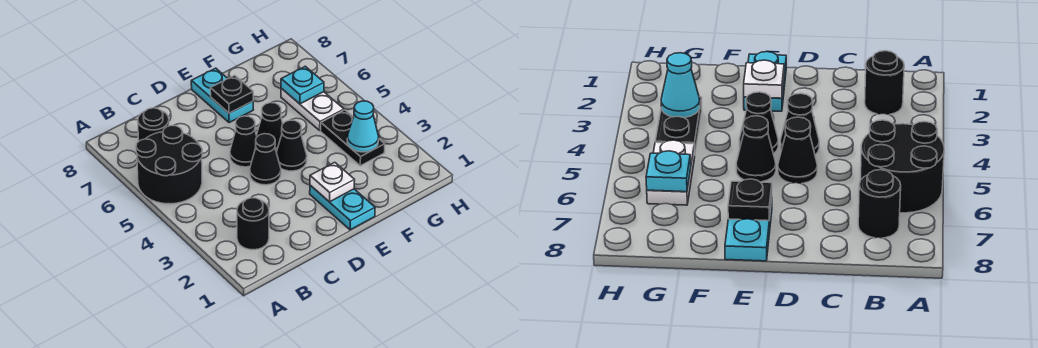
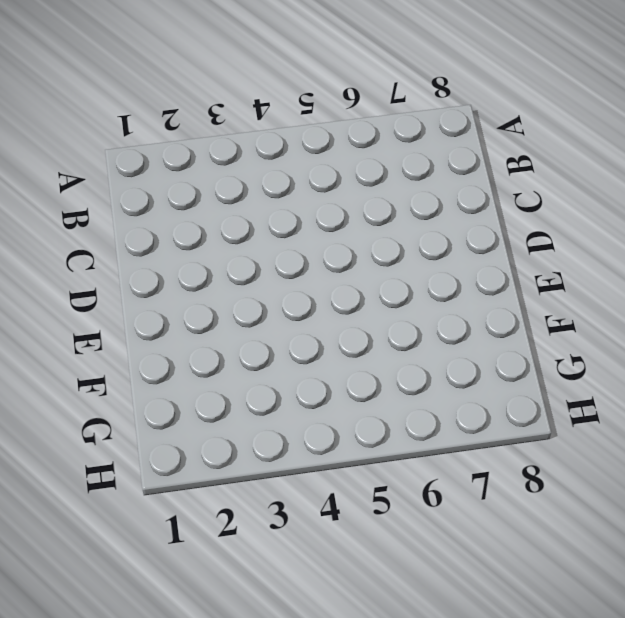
none -> black round brick A5:B6 level 1
none -> black round brick B2 level 1
none -> black round brick B7 level 1

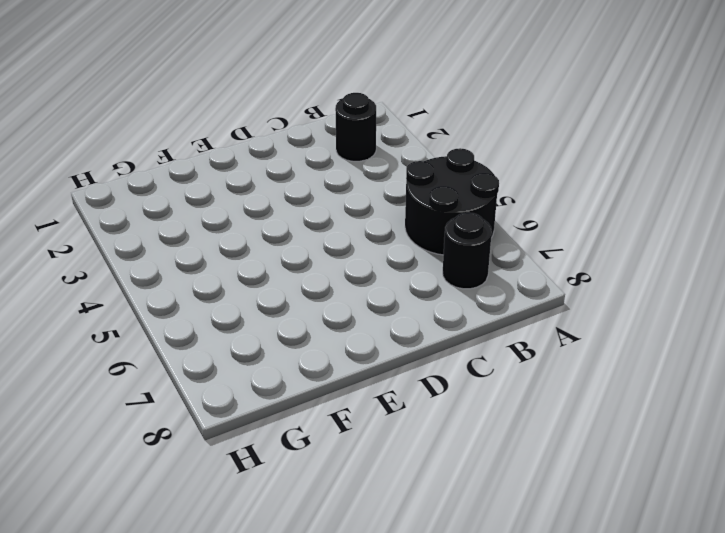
none -> black cone D4 level 1
none -> black cone D5 level 1
none -> cyan plate E1:E2 level 1

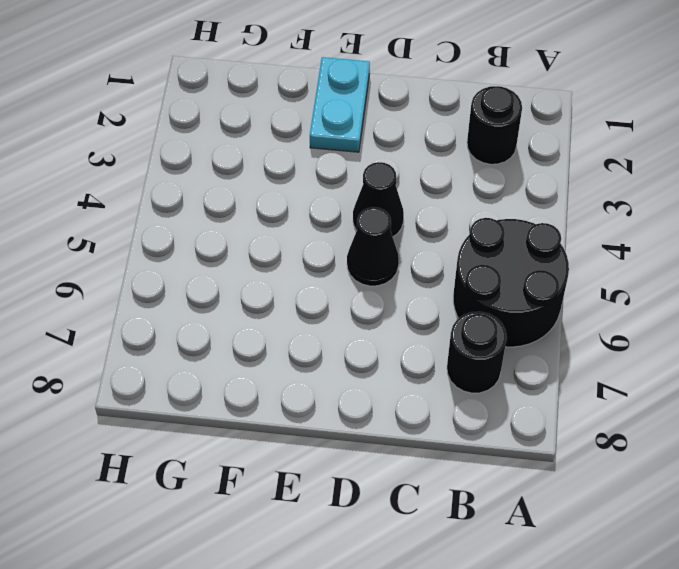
none -> black cone E4 level 1
none -> black cone E5 level 1
none -> cyan plate E7:E8 level 1

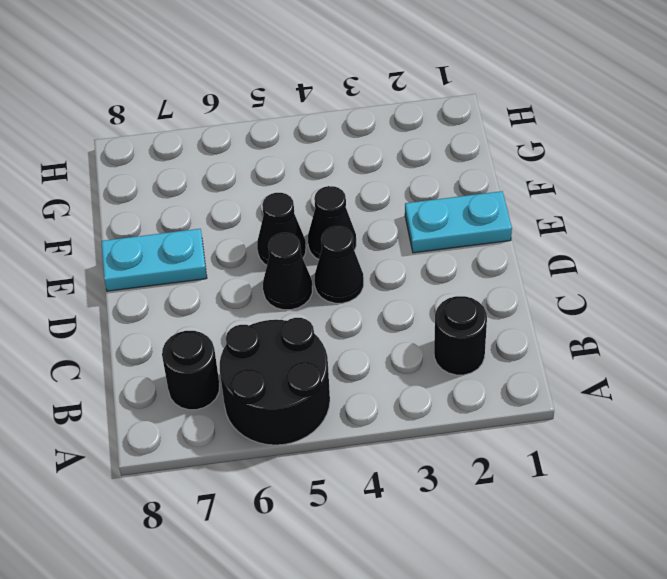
none -> black plate G3:G4 level 1
none -> white plate G5:G6 level 1
none -> white plate E2 level 2

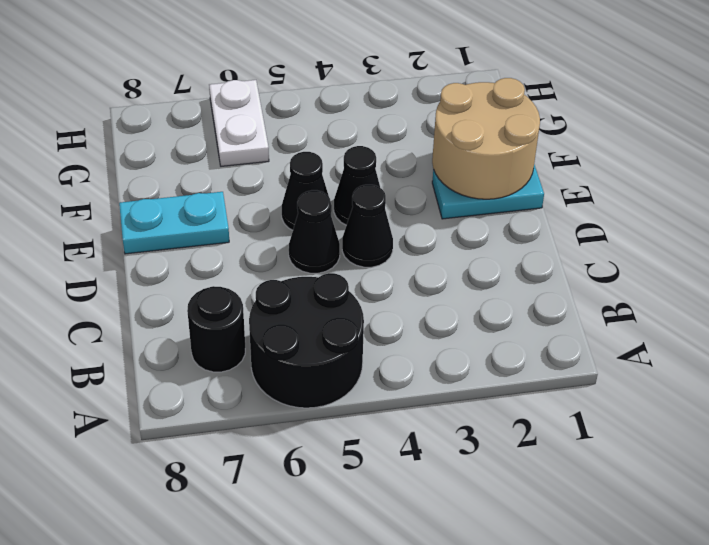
tan round brick E1:F2 level 2 -> white plate E2 level 2
white plate G6:H6 level 1 -> white plate G5:G6 level 1
none -> black round brick B2 level 1
none -> black plate G3:G4 level 1
none -> black plate E7 level 2

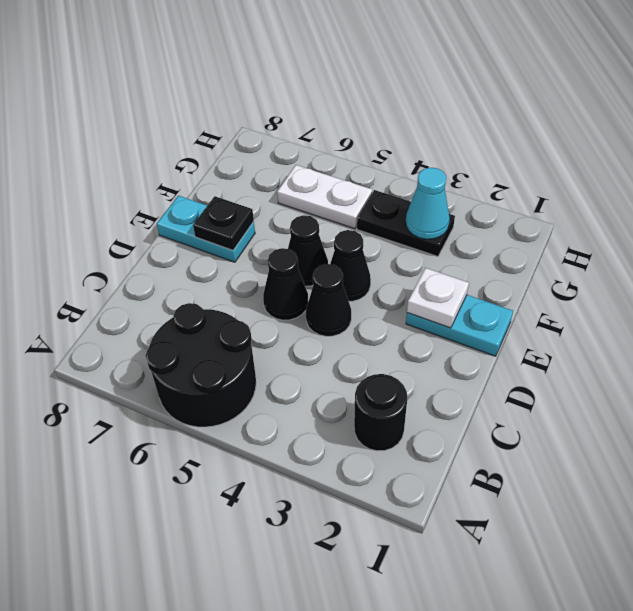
none -> black round brick B7 level 1
none -> cyan plate G6 level 2

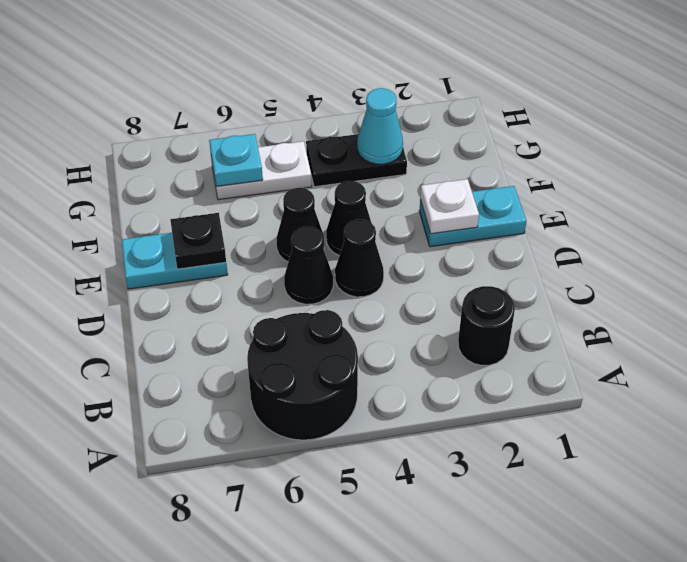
none -> black round brick B7 level 1

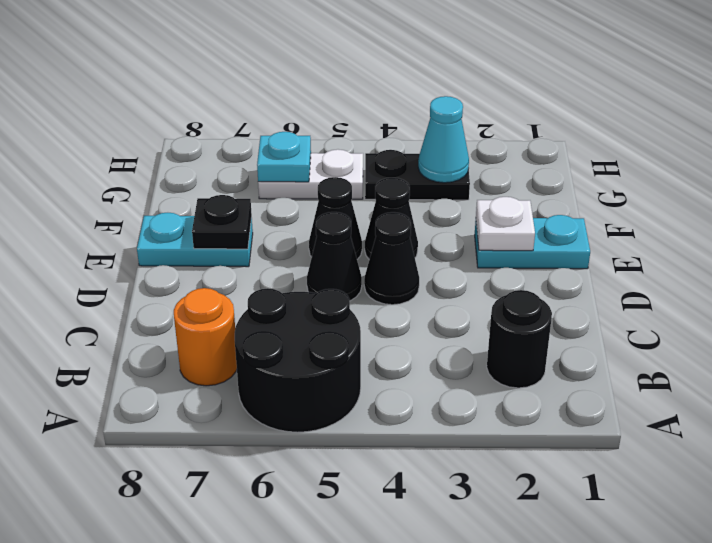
orange round brick B7 level 1 -> black round brick B7 level 1

